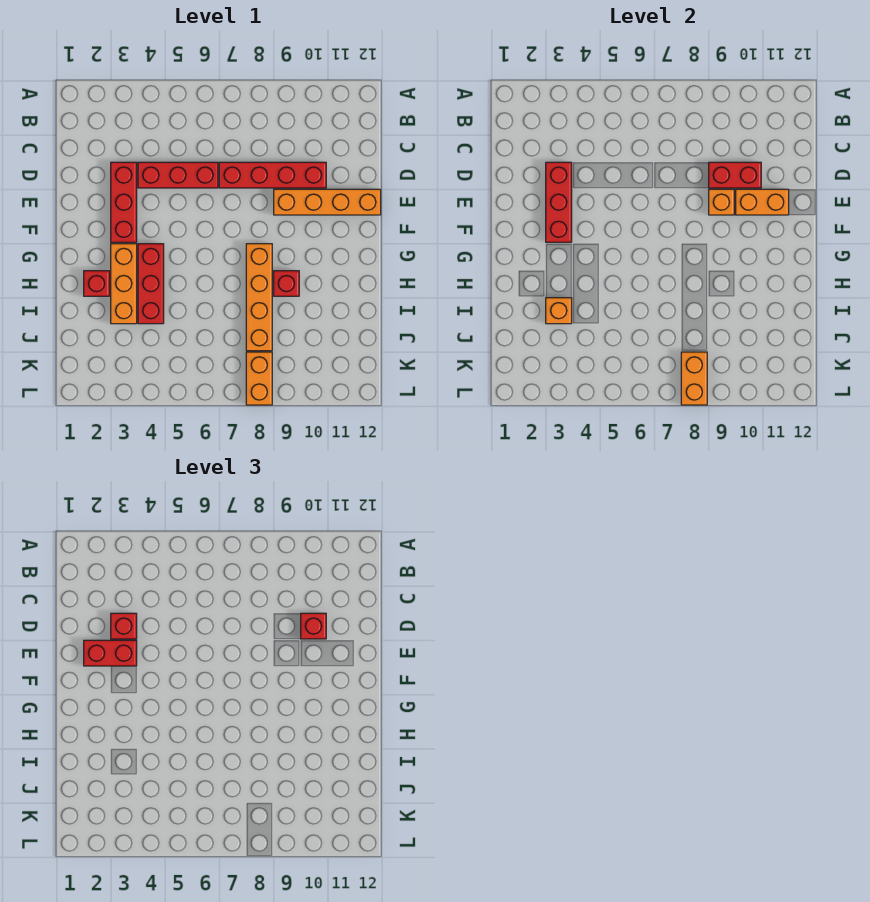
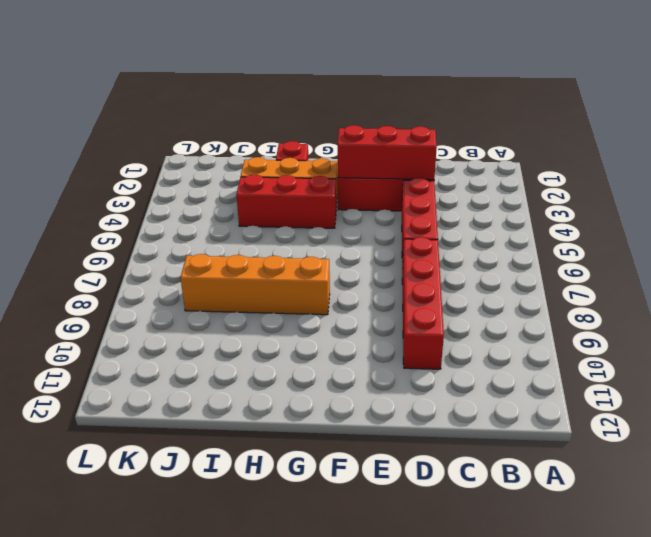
none -> orange brick E9:E12 level 1
none -> red brick H9 level 1
none -> orange brick K8:L8 level 1

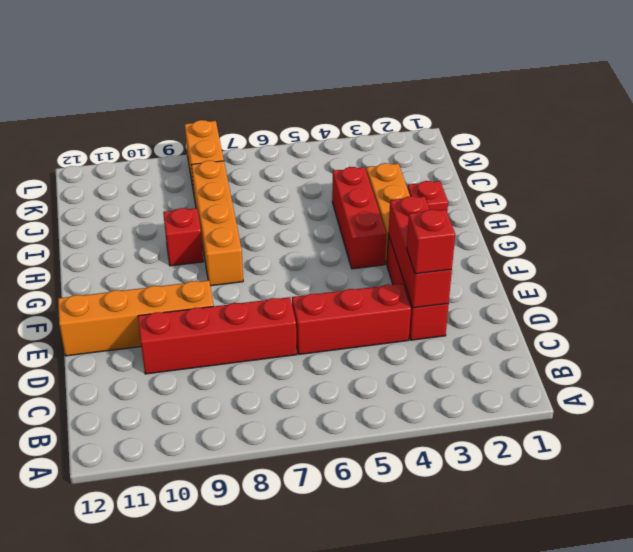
none -> red brick D9:D10 level 2
none -> orange brick E9 level 2
none -> orange brick E10:E11 level 2

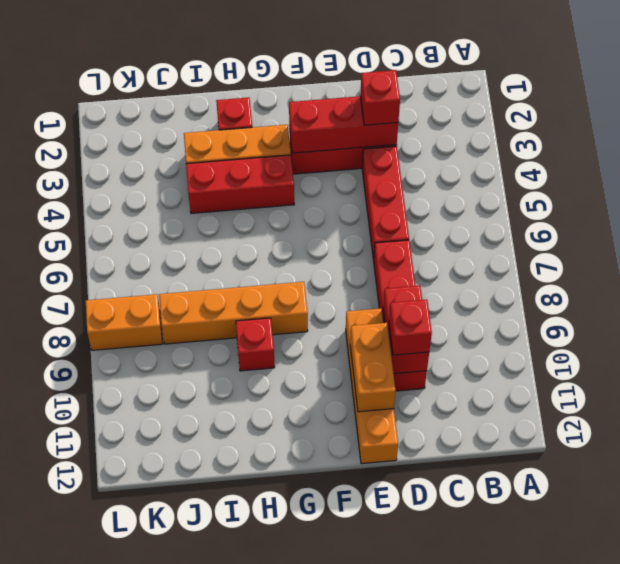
none -> orange brick E9 level 2
none -> orange brick I3 level 2
none -> orange brick K8:L8 level 2

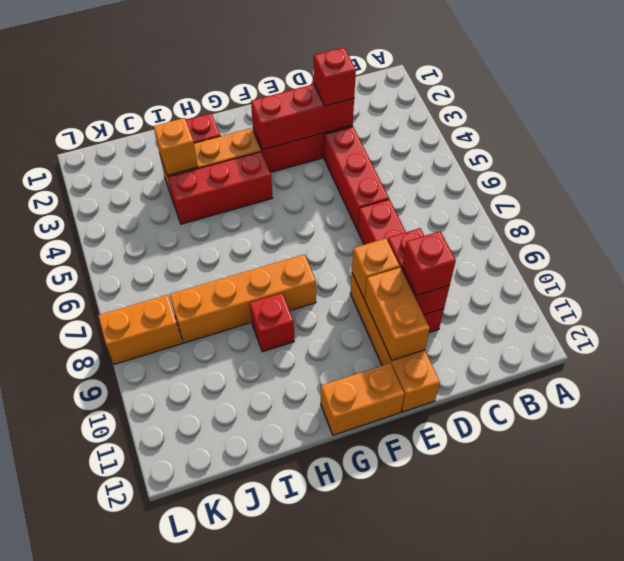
orange brick F12:G12 level 1 -> orange brick K8:L8 level 2
none -> red brick E2:E3 level 3

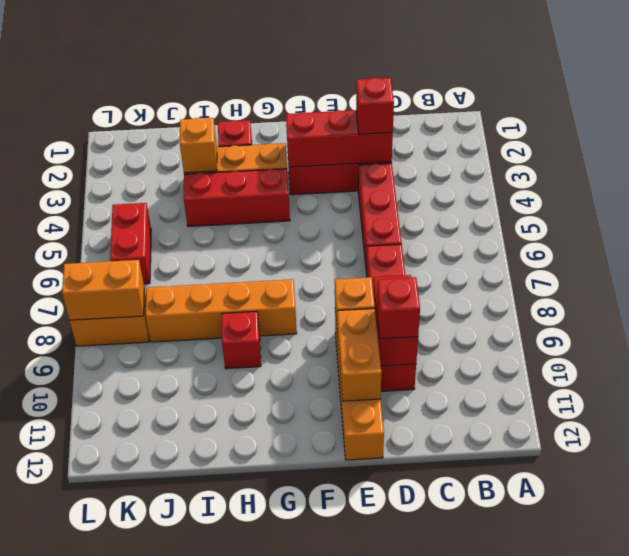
red brick K5:K6 level 1 -> red brick E2:E3 level 3

